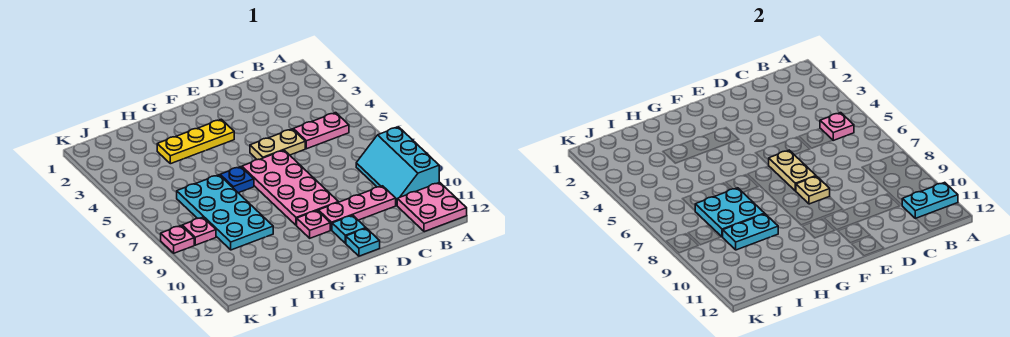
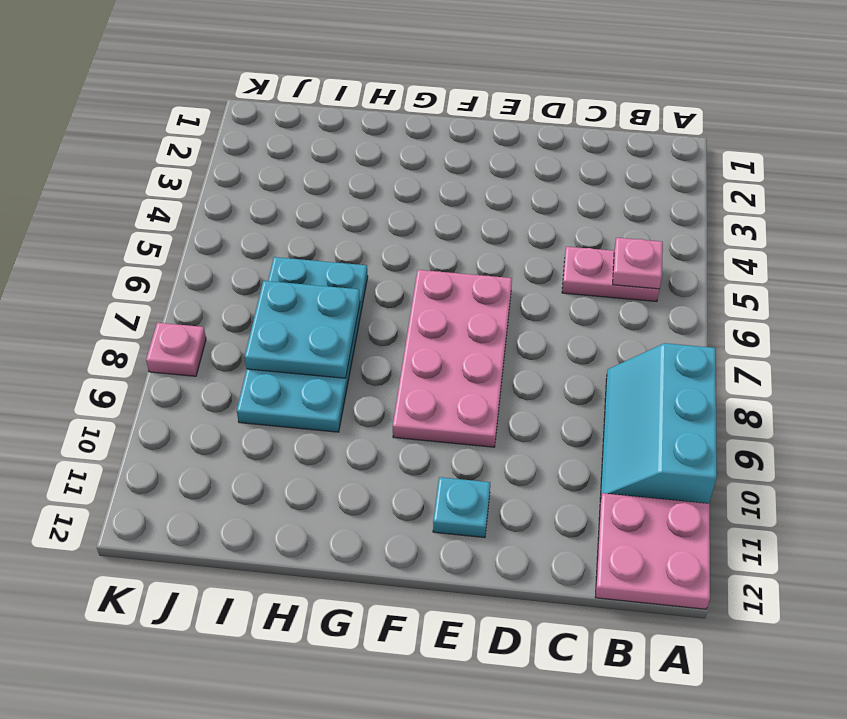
none -> pink plate C10:E10 level 1
none -> tan plate D5:E5 level 1
none -> cyan plate E12 level 1

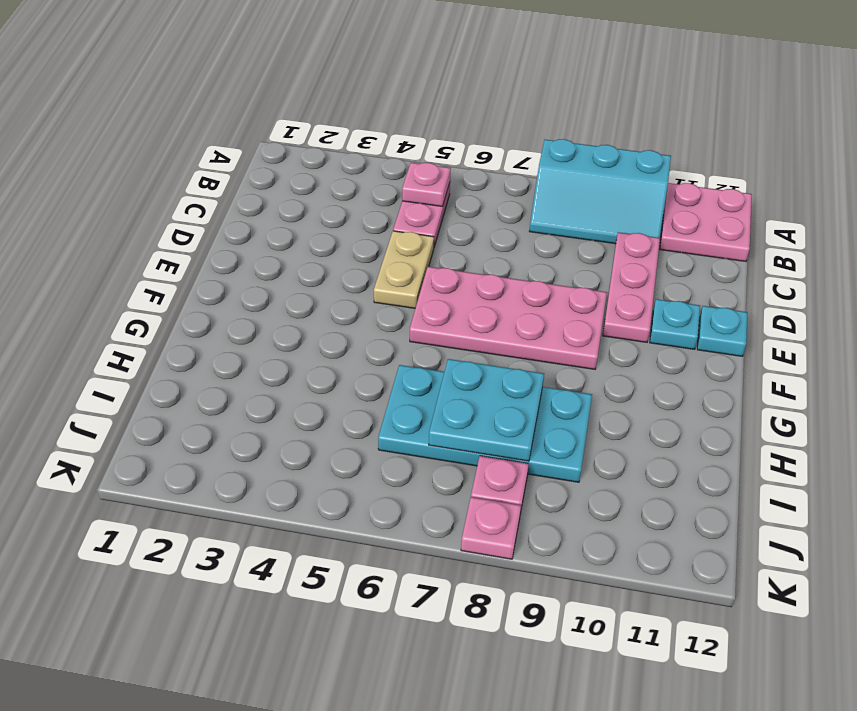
none -> yellow plate F3:H3 level 1
none -> pink plate F10 level 1
none -> blue plate G6 level 1

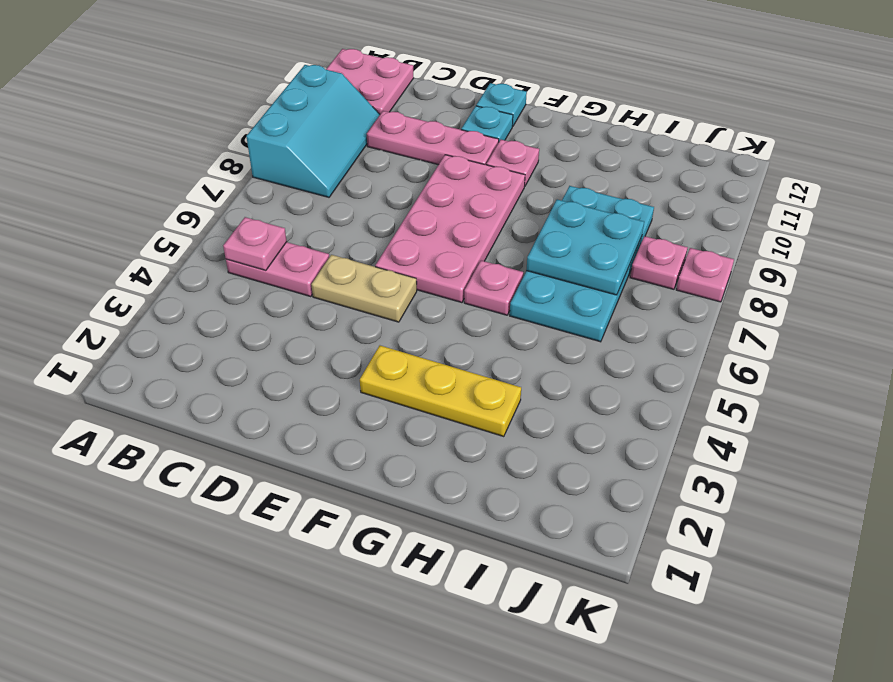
pink plate G6 level 1 -> blue plate G6 level 1
none -> cyan plate A11:B11 level 2
none -> tan plate E6:E7 level 2
none -> tan plate E8 level 2

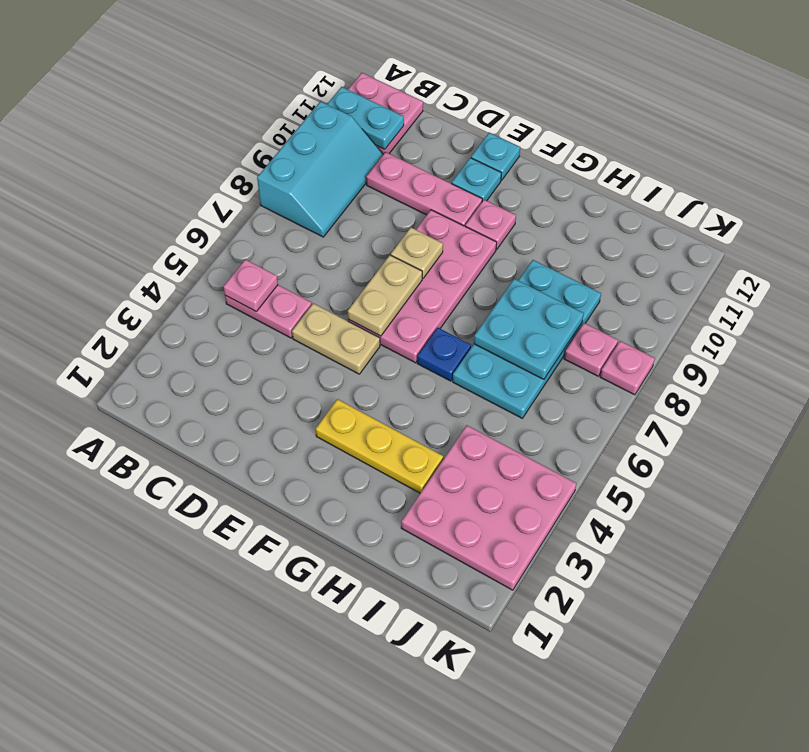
pink plate I2:K4 level 1 -> none
none -> cyan plate H9:I9 level 2

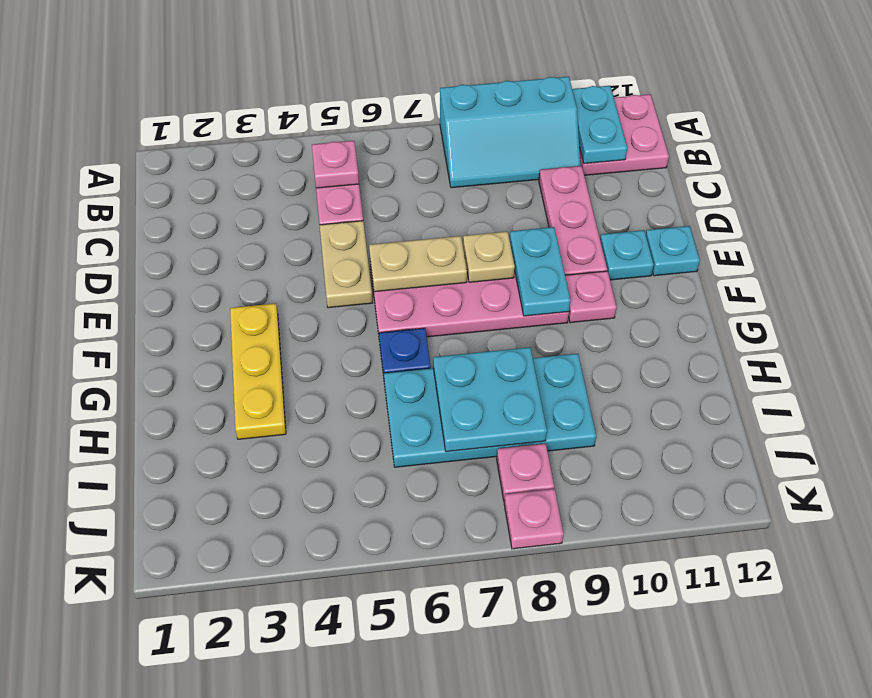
cyan plate E9:F9 level 2 -> cyan plate H9:I9 level 2

